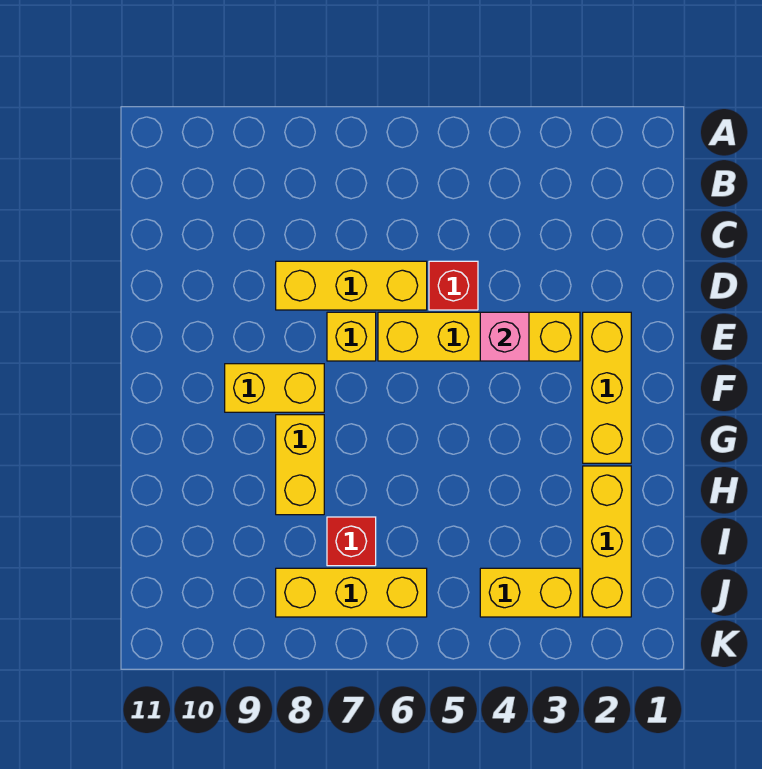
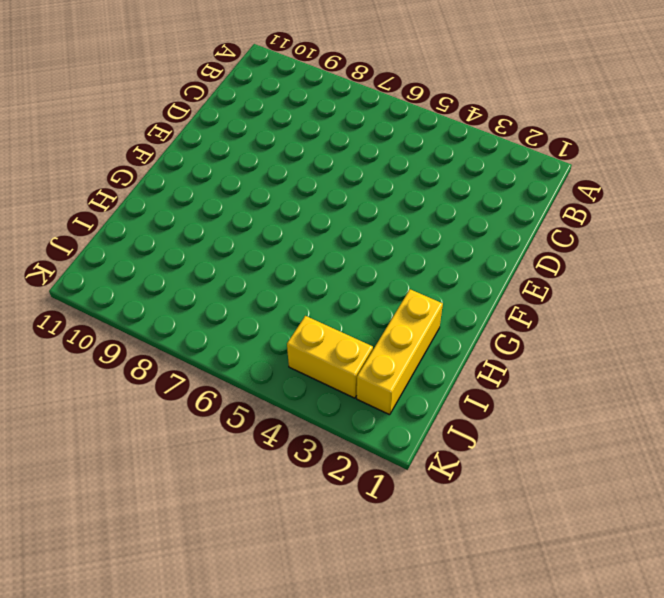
none -> red brick D5 level 1
none -> yellow brick D6:D8 level 1
none -> yellow brick E2:G2 level 1

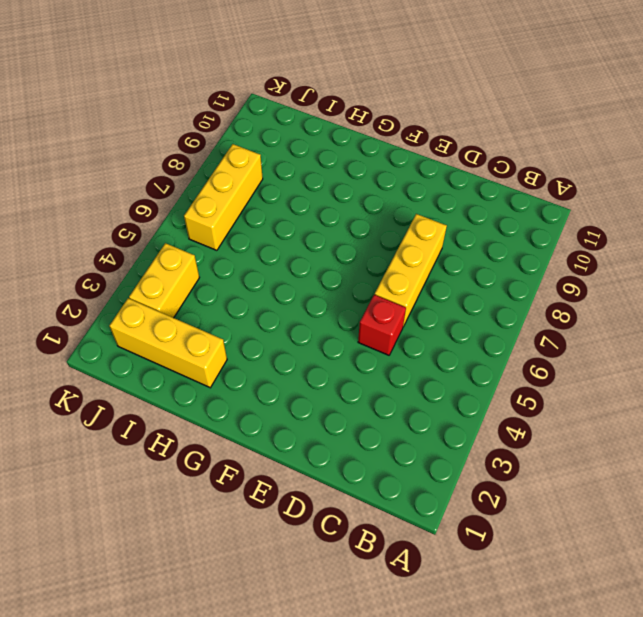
none -> yellow brick E2:G2 level 1
none -> yellow brick E3:E6 level 1
none -> yellow brick E7 level 1

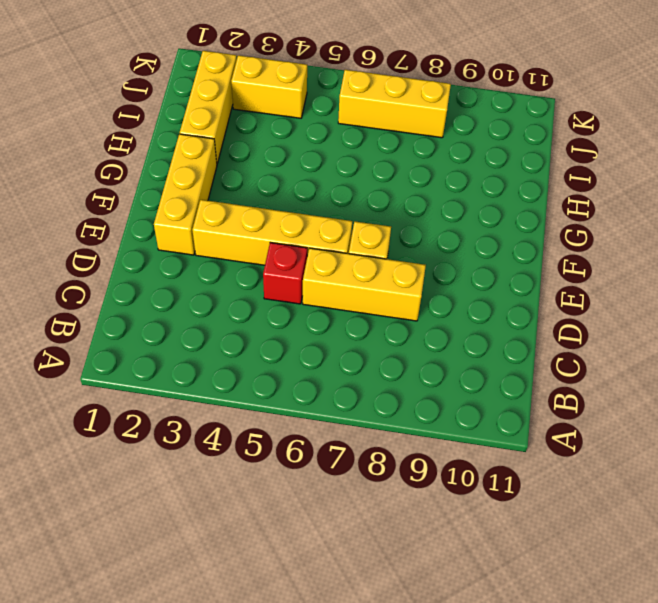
none -> yellow brick F8:F9 level 1
none -> yellow brick G8:H8 level 1
none -> red brick I7 level 1

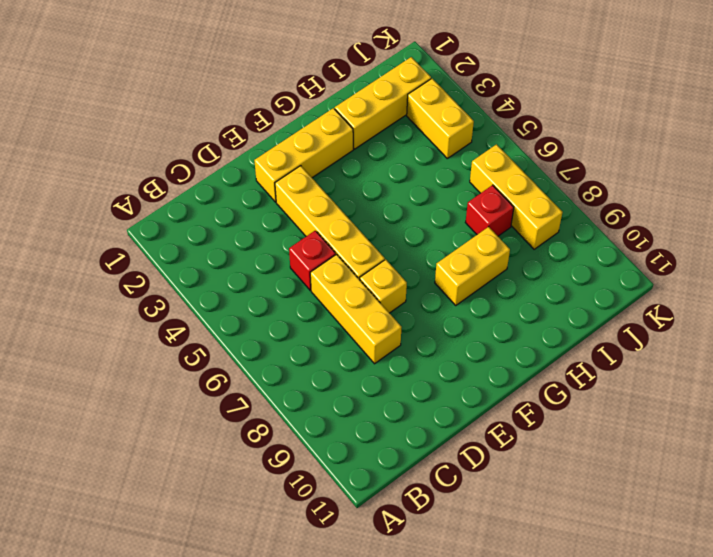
none -> yellow brick F8:F9 level 1
none -> pink brick E4 level 2

